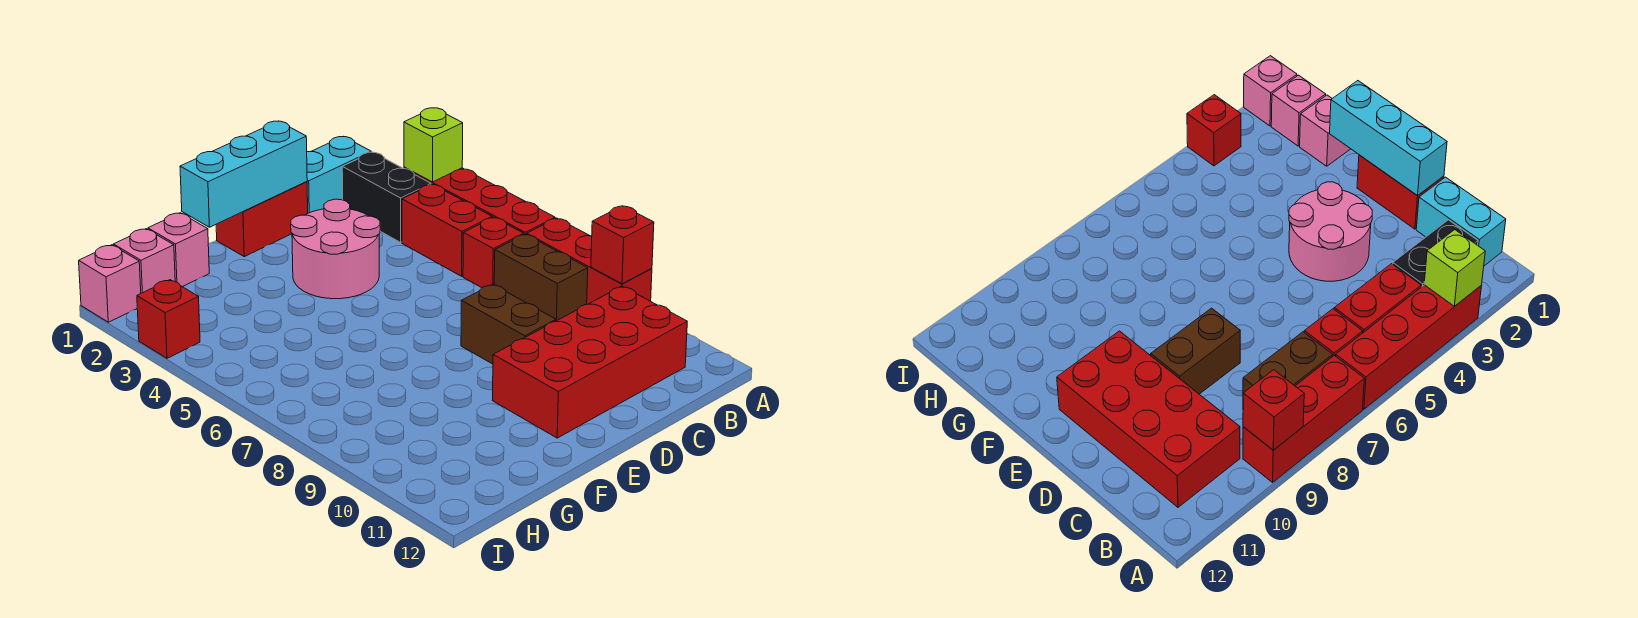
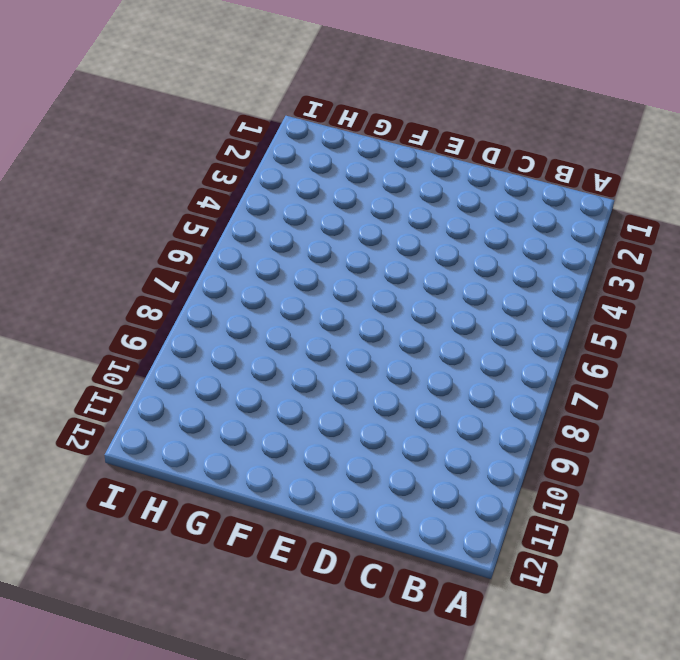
none -> red brick A3:A6 level 1
none -> red brick A7:A9 level 1
none -> cyan brick B1:C1 level 1

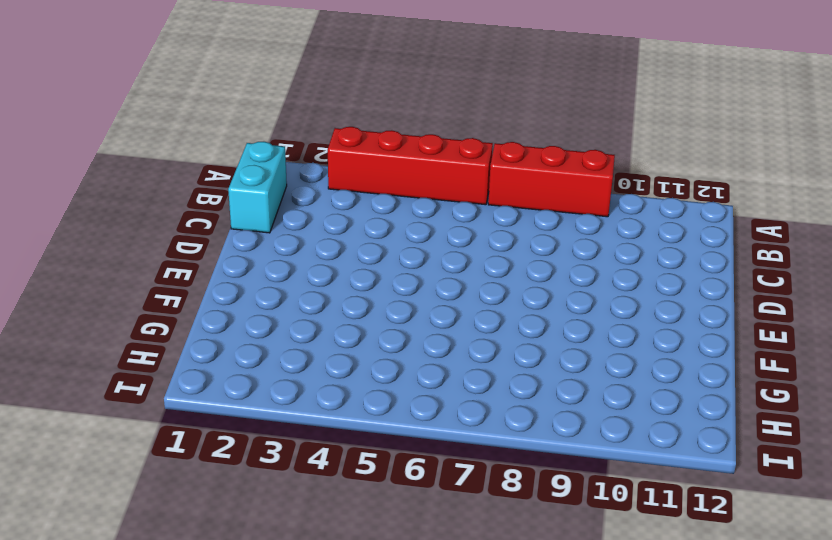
none -> black brick B2:B3 level 1
none -> red brick B4:B5 level 1
none -> red brick B6 level 1

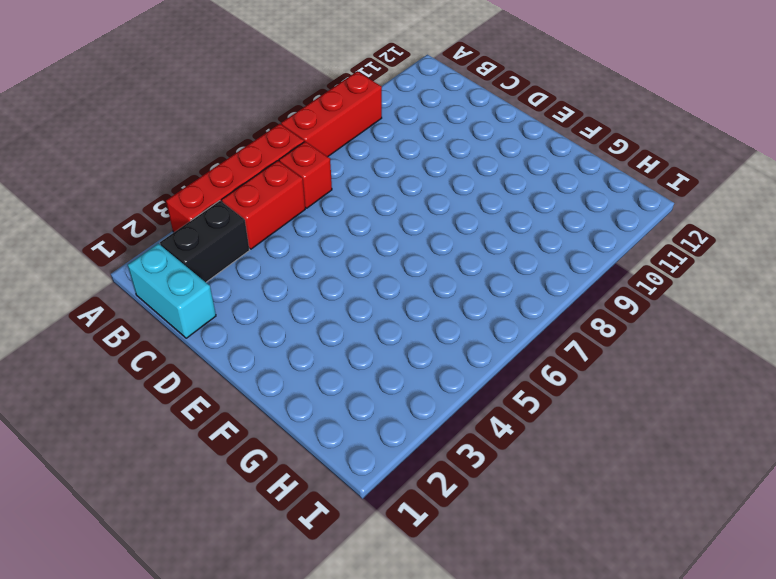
none -> brown brick B7:B8 level 1
none -> red brick B10:E11 level 1
none -> red brick D1:E1 level 1

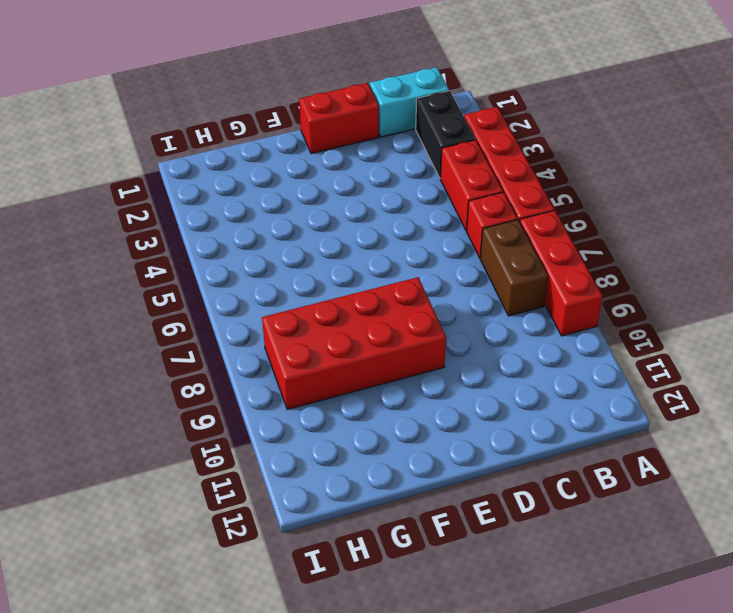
red brick E8:H9 level 1 -> red brick B10:E11 level 1
none -> pink round brick D3:E4 level 1
none -> brown brick D8:D9 level 1
none -> pink brick G1 level 1

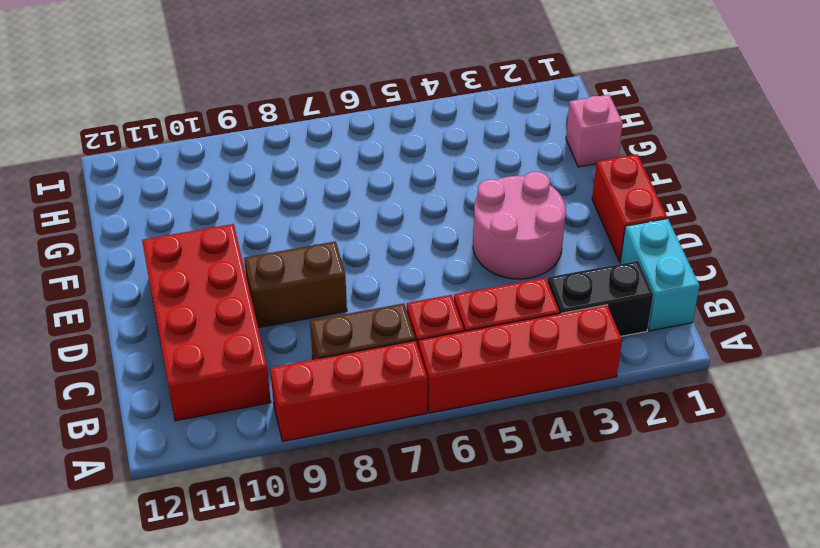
none -> pink brick H1 level 1
none -> pink brick I1 level 1
none -> red brick I3 level 1

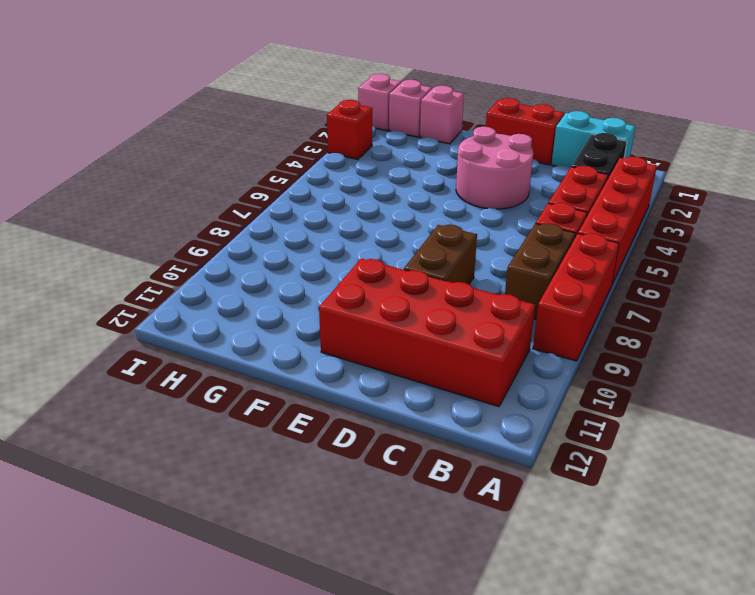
none -> lime brick A3 level 2
none -> red brick A9 level 2
none -> cyan brick D1:F1 level 2

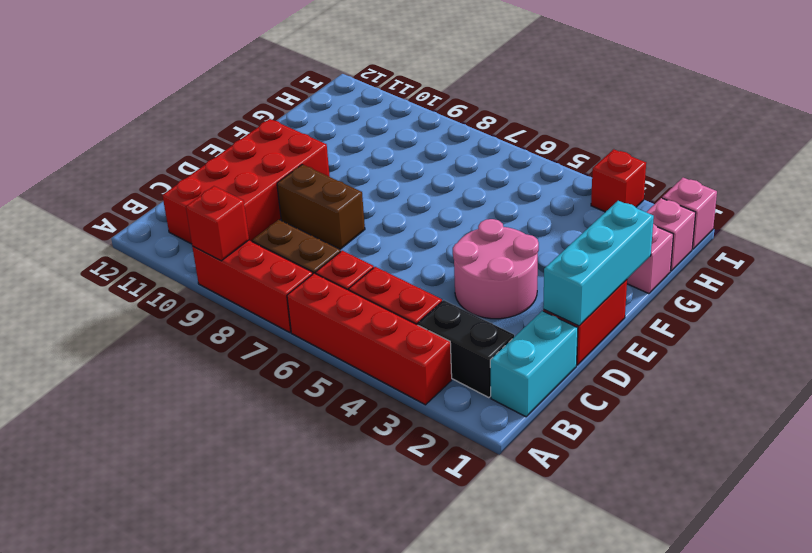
none -> lime brick A3 level 2

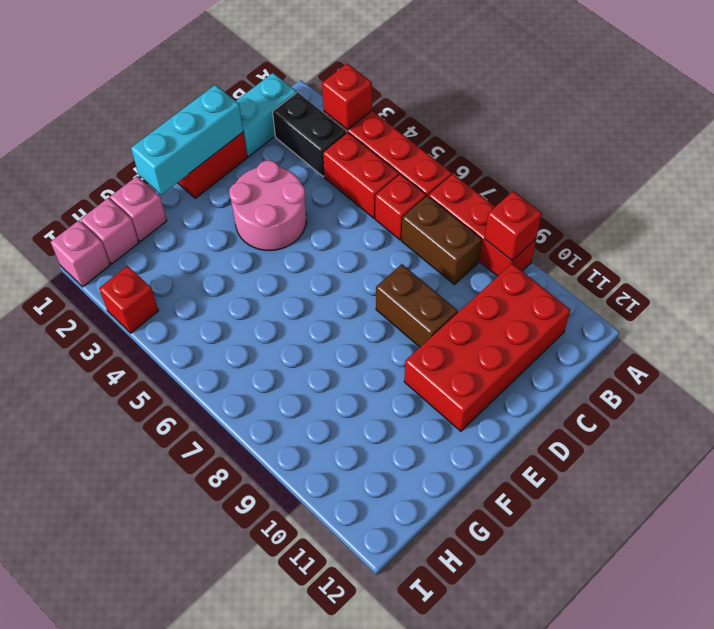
red brick A3 level 2 -> lime brick A3 level 2

